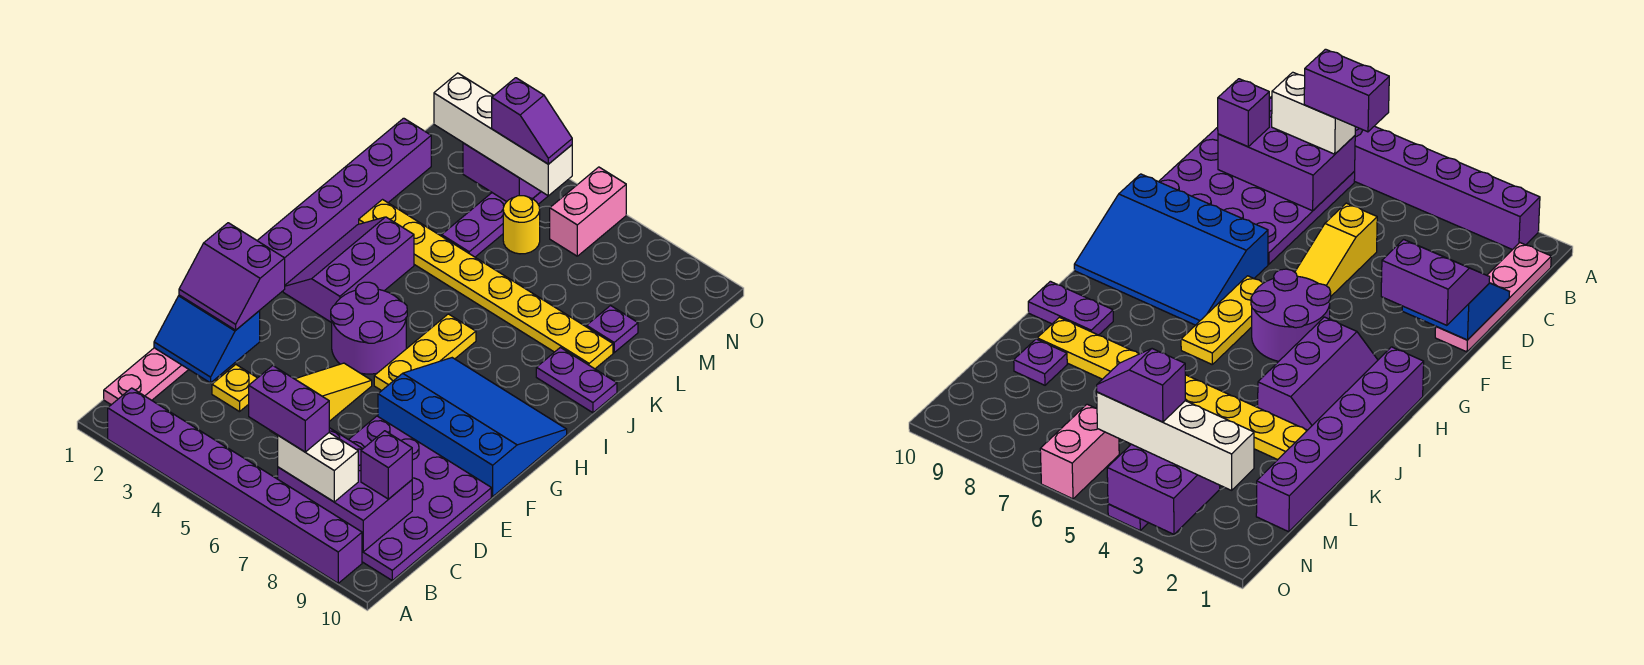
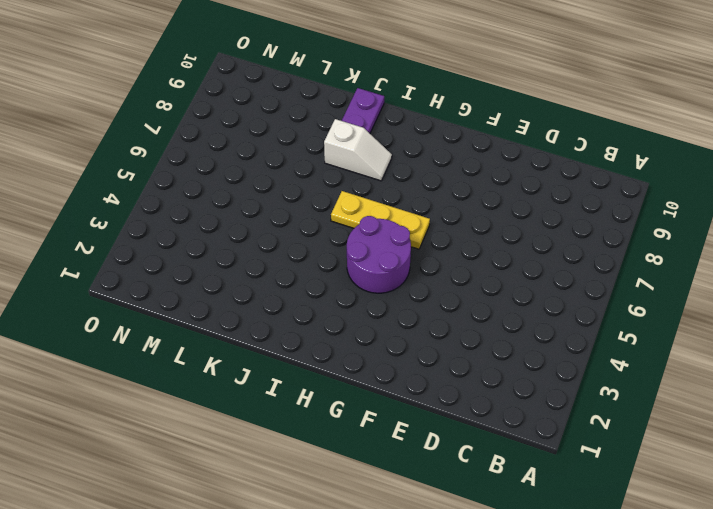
white slope I8:J8 level 1 top J -> none
none -> purple brick A2:A9 level 1
none -> pink plate B1:E1 level 1
none -> purple plate B7:E10 level 1

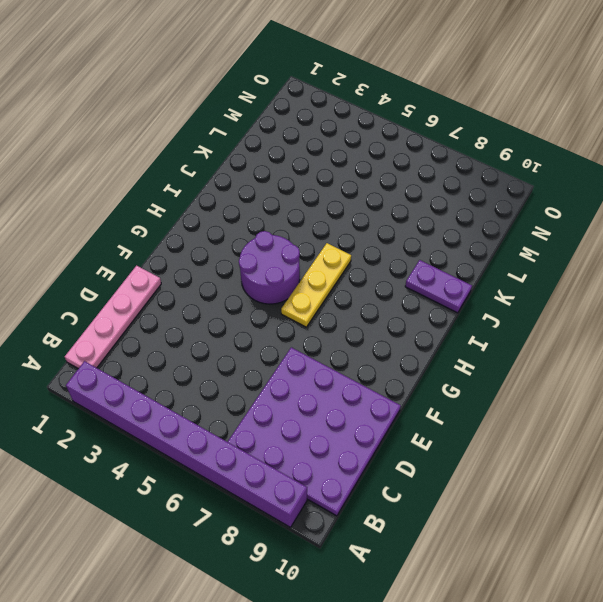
none -> yellow plate D3 level 1
none -> yellow slope D5:F5 level 1 top D
none -> blue slope F7:H10 level 1 top F

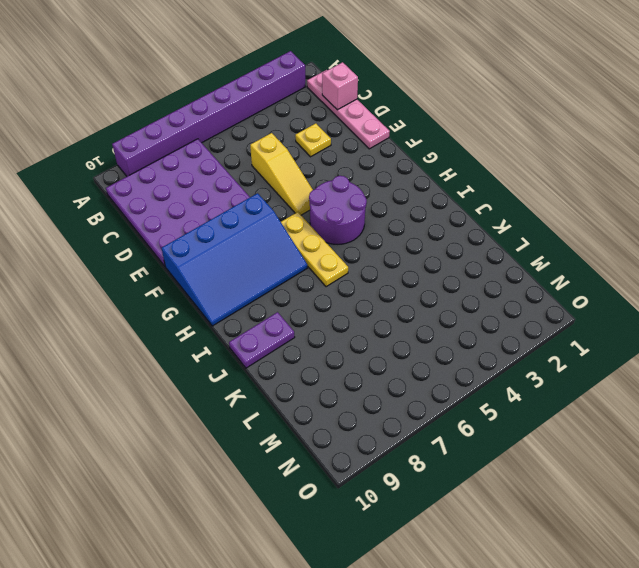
pink brick C1 level 2 -> none
none -> purple brick H1:M1 level 1
none -> purple slope H2:J3 level 1 top 3
none -> yellow plate K2:K9 level 1

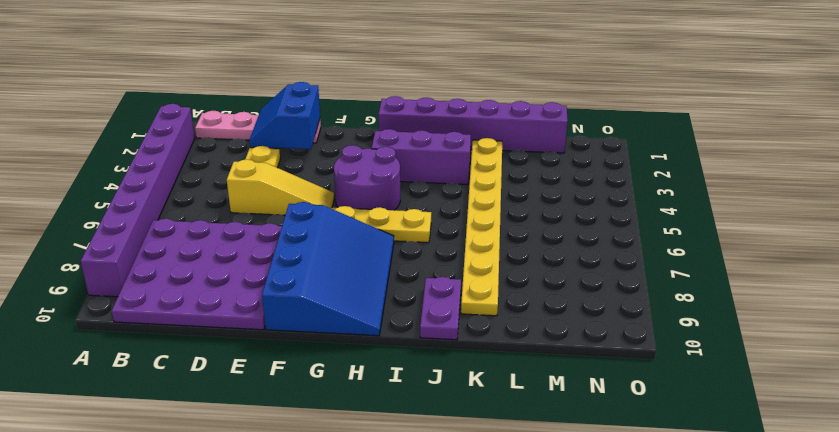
none -> purple plate L4:O4 level 1
none -> purple plate L9 level 1
none -> yellow round brick M5 level 1

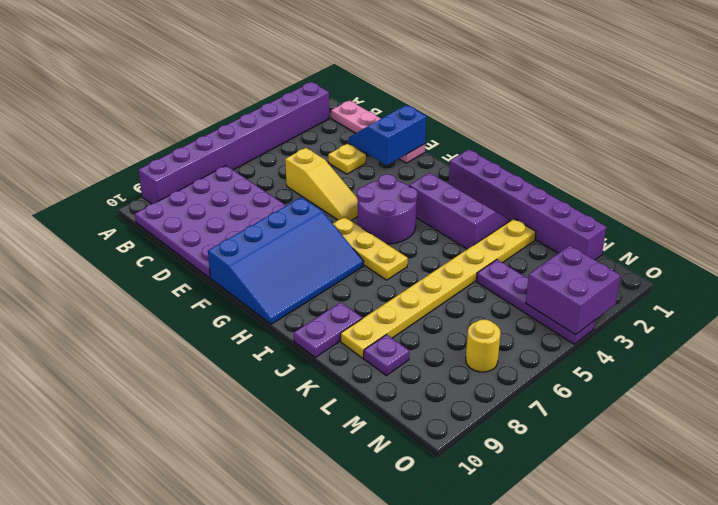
yellow round brick N7 level 1 -> yellow round brick M5 level 1
none -> pink brick N6:O6 level 1
none -> purple brick B7:C9 level 2
none -> white brick B7:B8 level 3

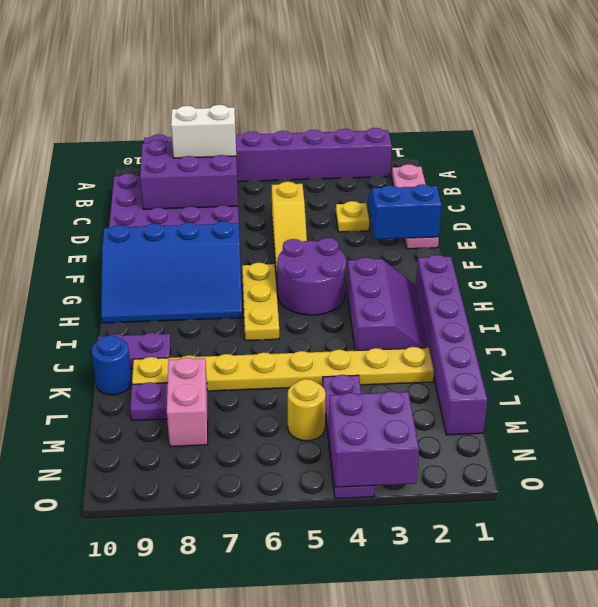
blue round brick K10 level 1 -> none
pink brick L8:M8 level 1 -> pink brick N6:O6 level 1
none -> purple brick C9 level 3
none -> purple slope E1:F2 level 3 top F
none -> white brick N2:N5 level 3

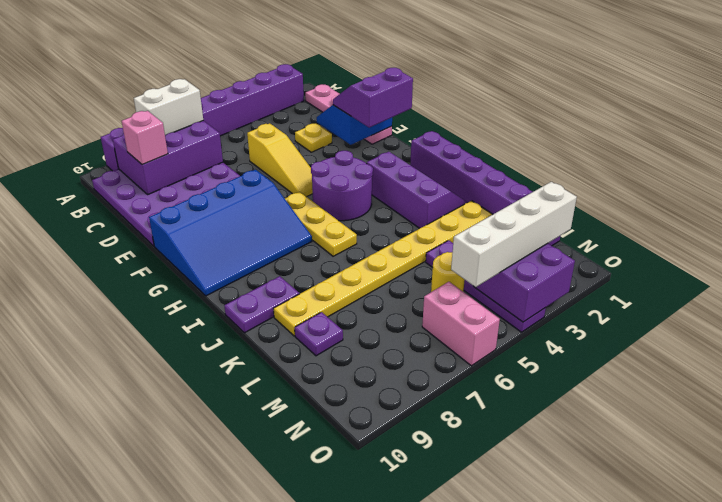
pink brick C9 level 3 -> purple brick C9 level 3
none -> purple brick B6:B7 level 4
none -> purple slope N4:N5 level 4 top 4

